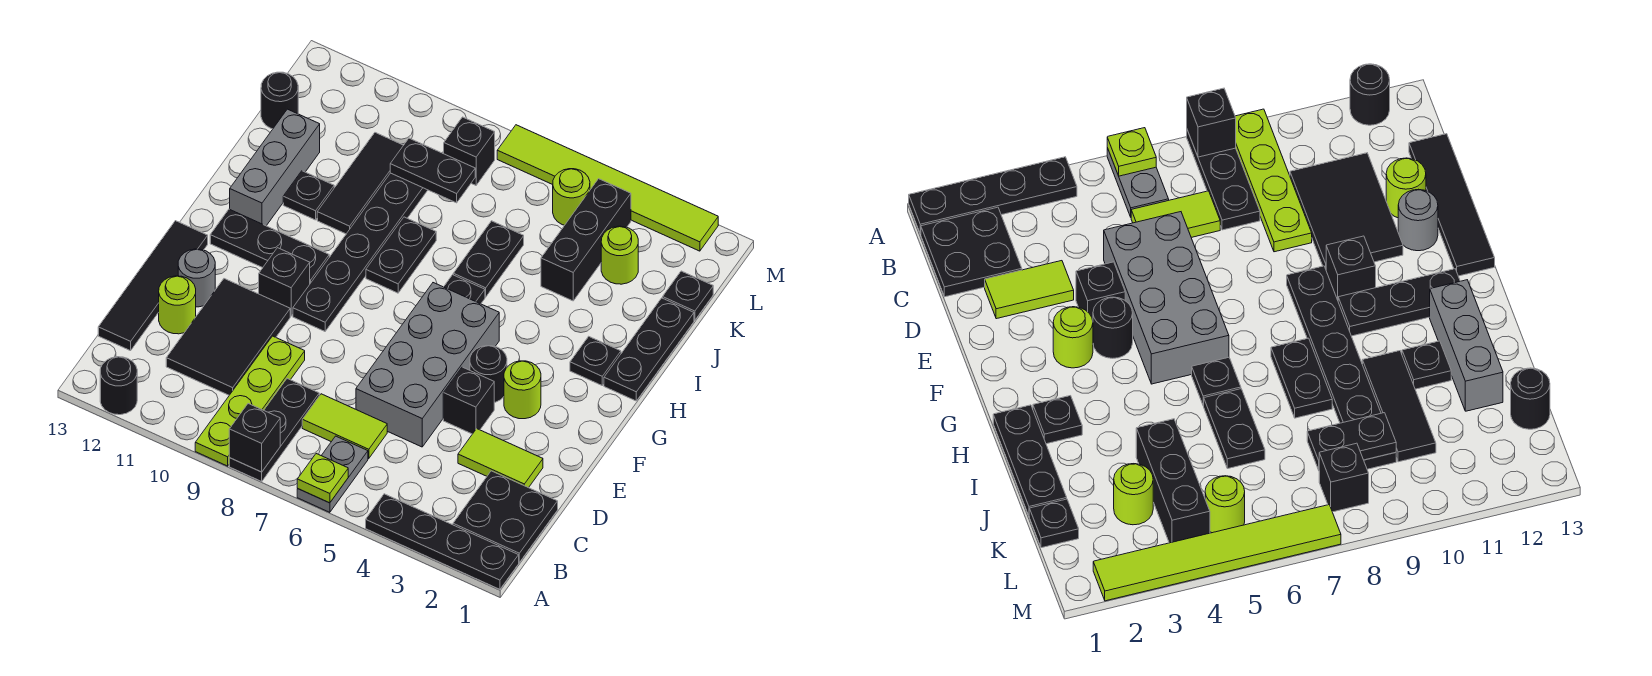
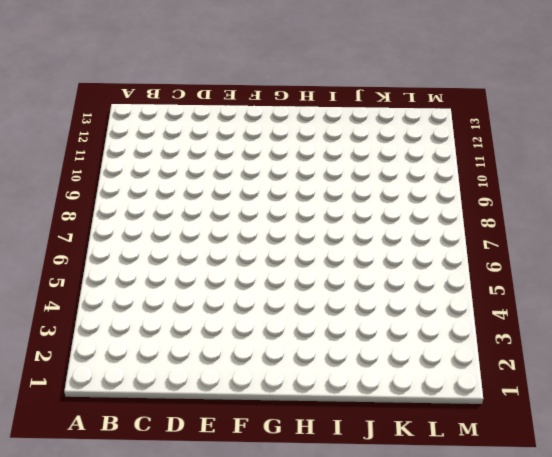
none -> black plate A1:A4 level 1
none -> grey plate A6:B6 level 1
none -> black plate A8:C8 level 1
none -> lime plate A9:D9 level 1

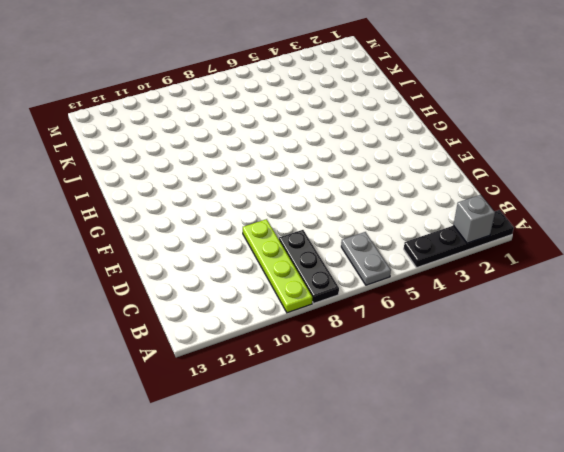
grey brick A2 level 2 -> none
none -> black round brick A12 level 1
none -> black plate B1:C2 level 1
none -> lime tile C6:C7 level 1
none -> black tile C10:E11 level 1

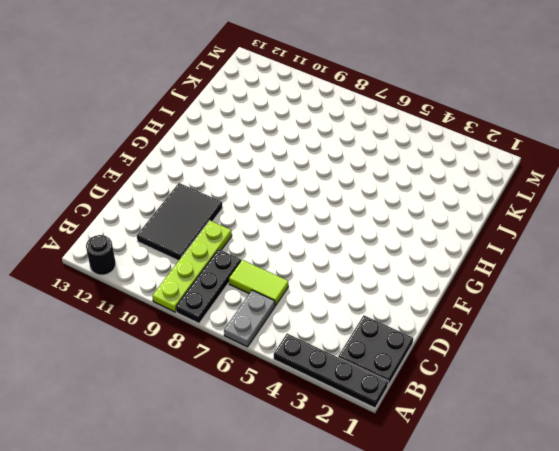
none -> black tile C13:F13 level 1
none -> lime tile D2:D3 level 1
none -> grey brick D5:G6 level 1
none -> lime round brick D12 level 1

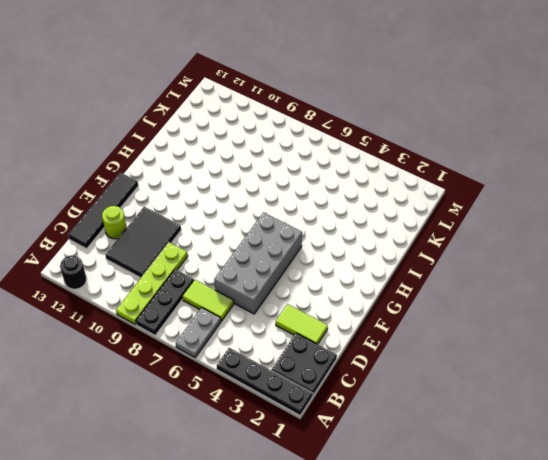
none -> black brick E4 level 1
none -> grey round brick E12 level 1
none -> lime round brick F3 level 1
none -> black round brick F4 level 1

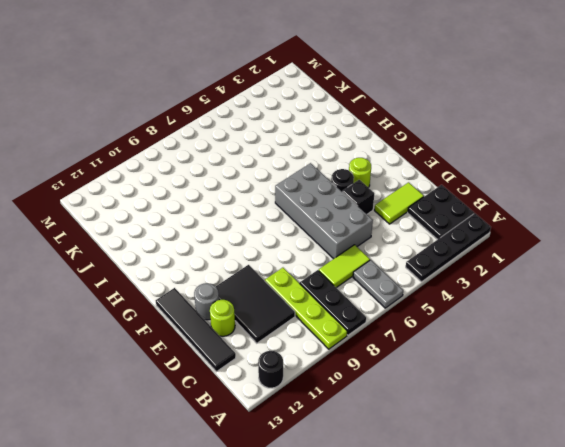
none -> black plate F9:K9 level 1
none -> black brick F10 level 1
none -> black plate G10:G12 level 1
none -> black plate H1:J1 level 1

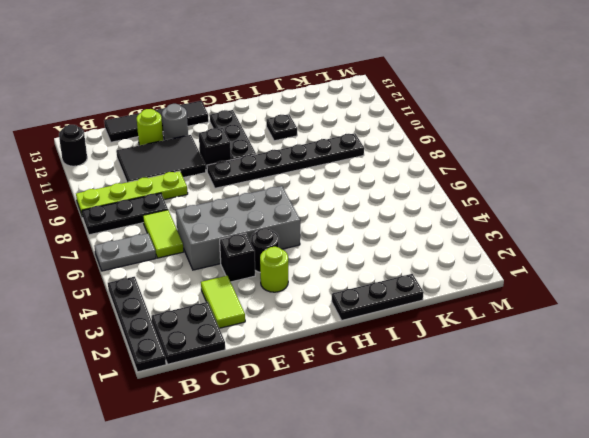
none -> black plate H2 level 1
none -> black plate H6 level 1
none -> black plate H8:I8 level 1
none -> grey brick H12:J12 level 1

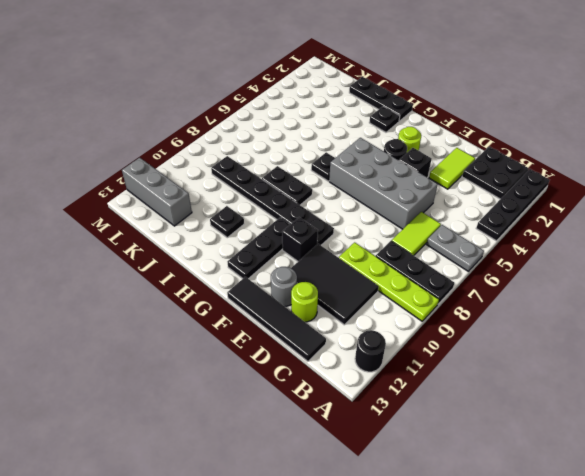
grey brick K12:M12 level 1 -> grey brick H12:J12 level 1
none -> black plate I6:J6 level 1
none -> black tile I10:K10 level 1
none -> black brick J4:L4 level 1
none -> black plate K1 level 1

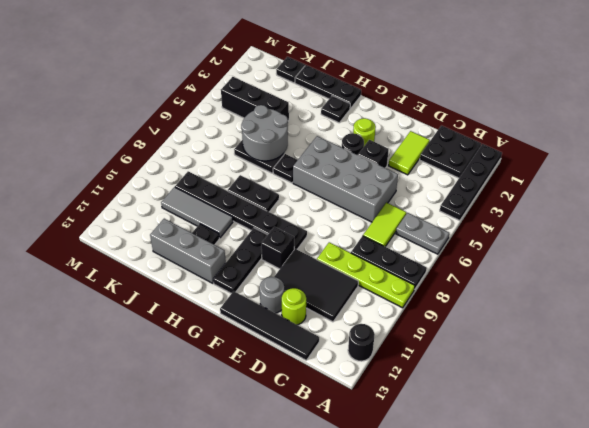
grey round brick I5:J6 level 2 -> none
grey tile I10:K10 level 1 -> black tile I10:K10 level 1
none -> lime round brick K3 level 1
none -> black round brick K13 level 1
none -> lime round brick L5 level 1
none -> black brick L8 level 1

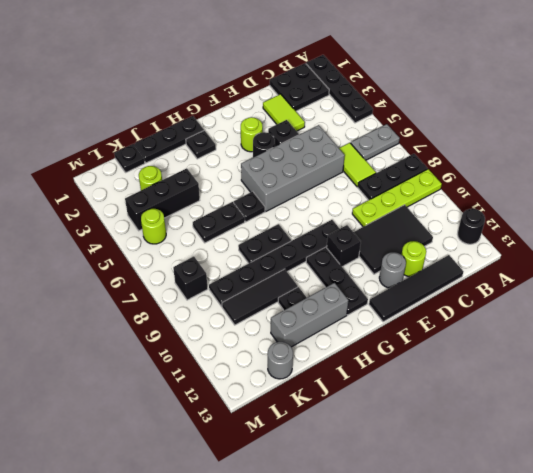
grey round brick K13 level 1 -> black round brick K13 level 1
none -> lime tile M2:M7 level 1
none -> lime plate A6 level 2
none -> black brick A8 level 2
none -> black plate K8:K9 level 2

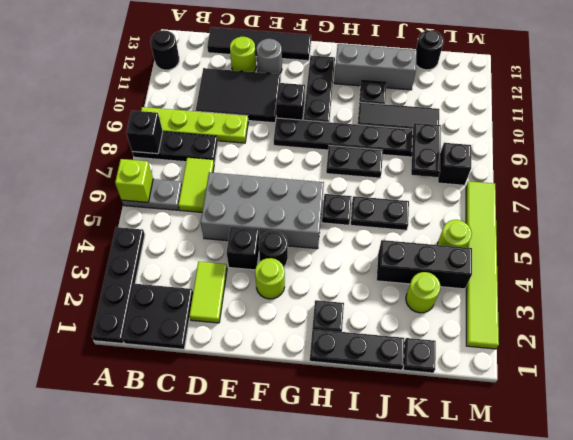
lime brick A6 level 2 -> lime plate A6 level 2

